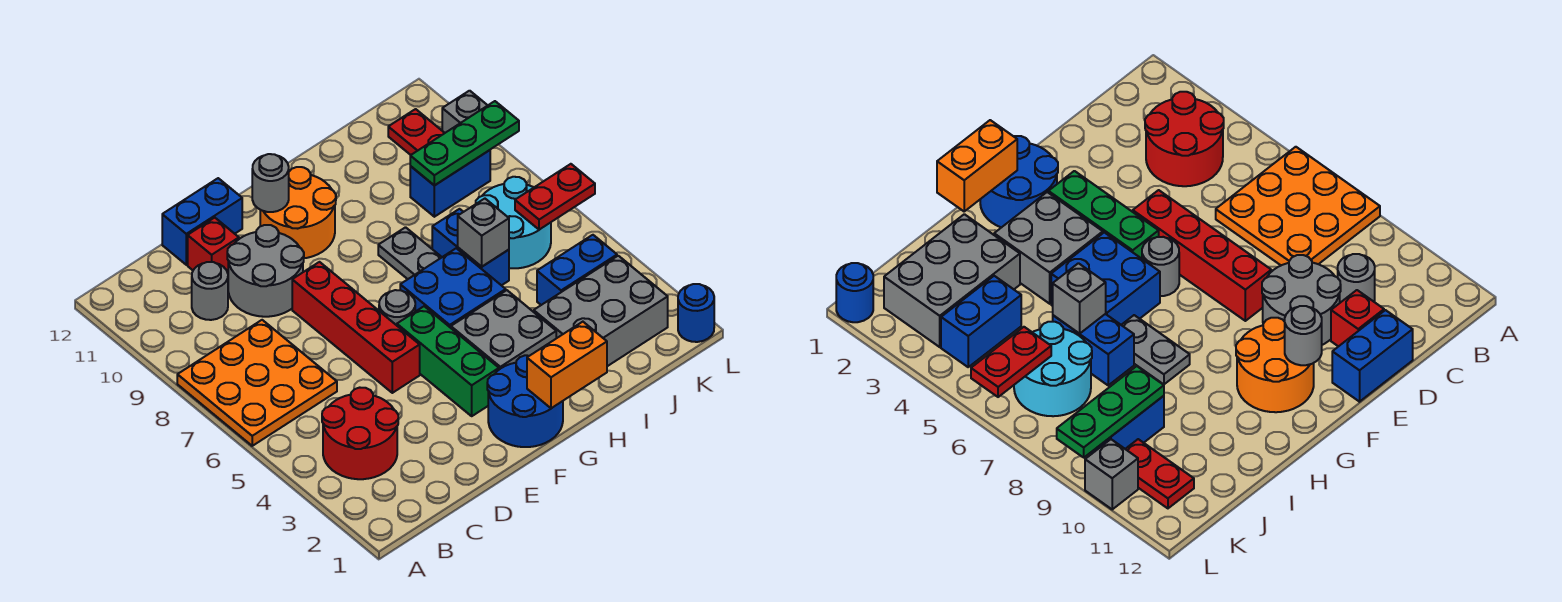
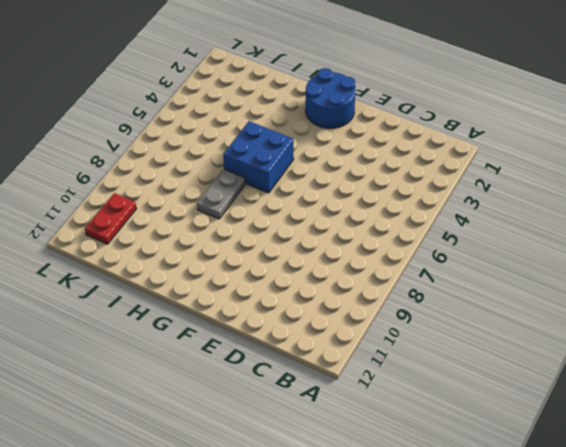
none -> orange plate A6:C8 level 1
none -> red round brick B3:C4 level 1
none -> grey round brick C10 level 1

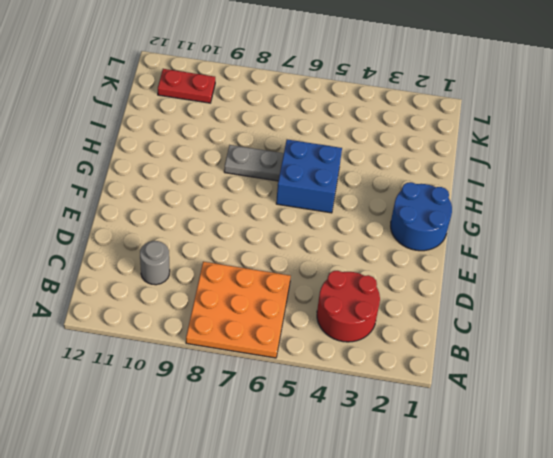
none -> grey round brick D9:E10 level 1
none -> red brick D11 level 1
none -> blue brick D12:E12 level 1

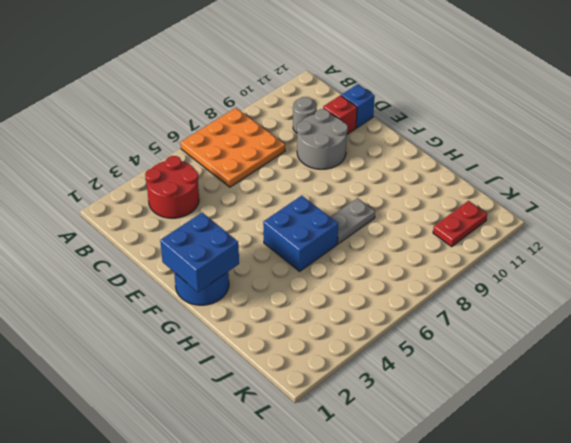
blue brick D12 level 1 -> blue brick D12:E12 level 1
blue brick F1:G2 level 2 -> orange brick G1:H1 level 2
none -> red brick E5:E8 level 1
none -> green brick F3:F5 level 1
none -> grey round brick F6 level 1

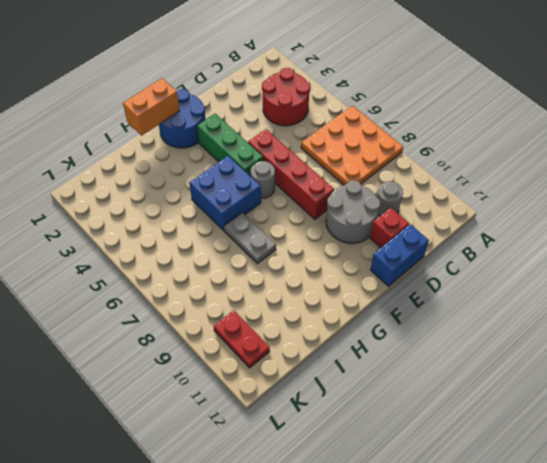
none -> orange round brick F10:G11 level 1
none -> grey brick G3:H4 level 1
none -> grey brick I2:K3 level 1

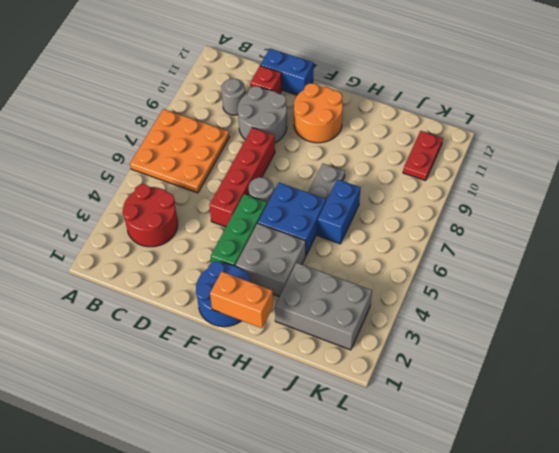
none -> blue brick J4:K4 level 1
none -> cyan round brick J6:K7 level 1
none -> blue brick J9:K9 level 1

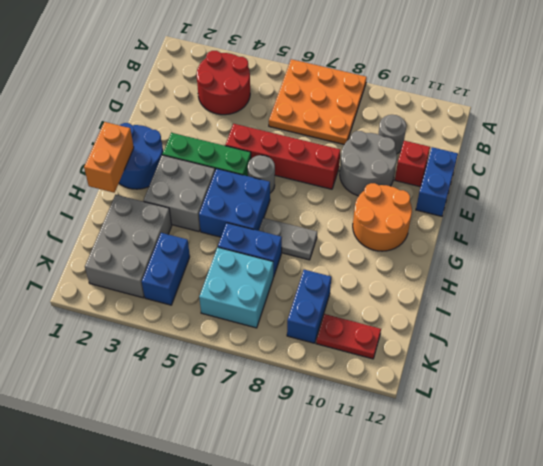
cyan brick J6:K7 level 1 -> cyan round brick J6:K7 level 1
none -> blue round brick L1 level 1
none -> grey brick L10 level 1
none -> grey round brick F11 level 2

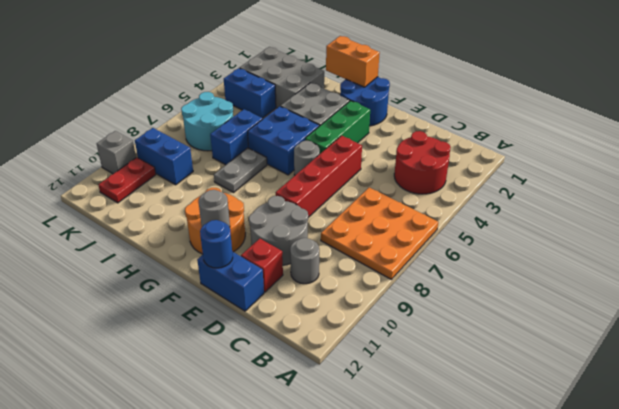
blue round brick E12 level 2 -> blue round brick L1 level 1
none -> grey brick I6 level 2
none -> green plate J9:L9 level 2
none -> red plate K6:L6 level 2

